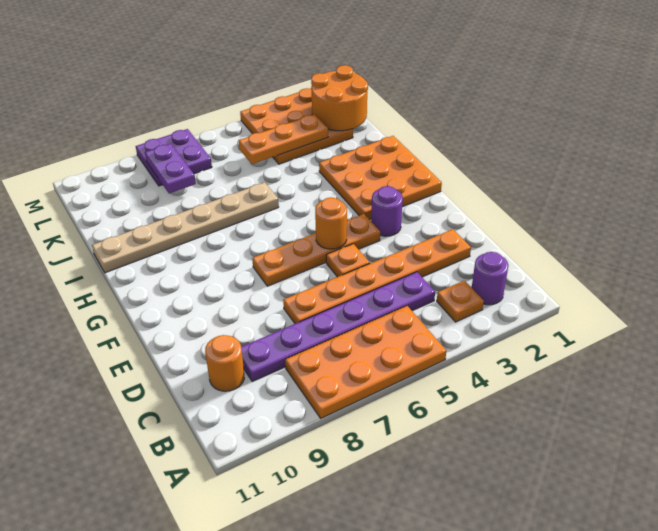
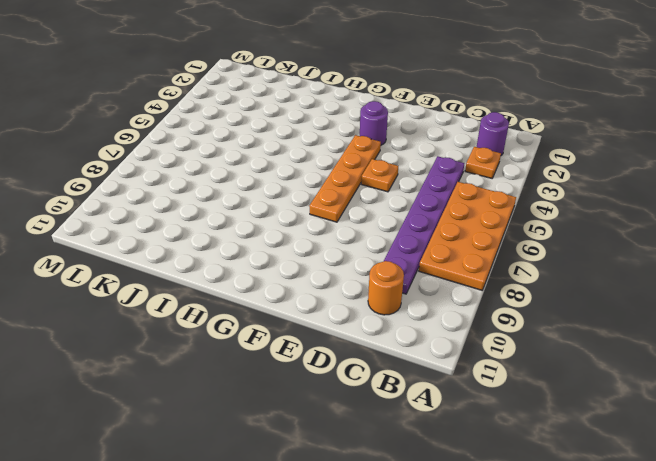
none -> orange plate D2:D7 level 1
none -> orange plate G1:I3 level 1
none -> tan plate I6:I11 level 1

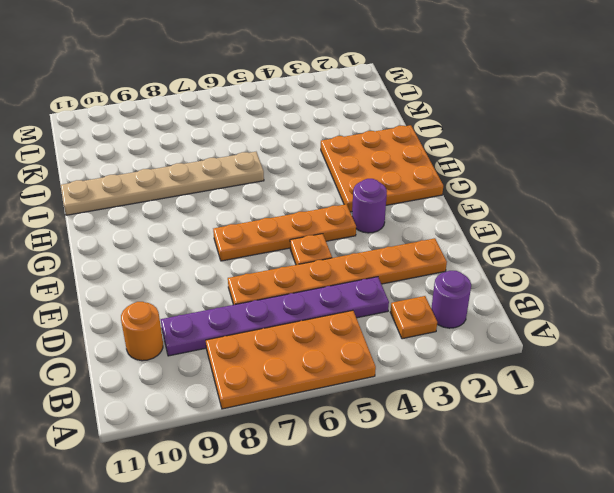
none -> orange plate K2:M4 level 1
none -> purple plate L7:M8 level 1
none -> orange round brick F5 level 2

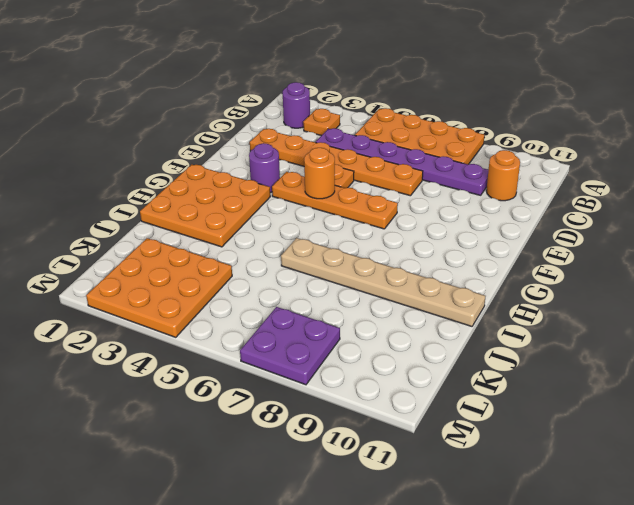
none -> orange round brick K1:L2 level 2
none -> orange plate K3:K5 level 2
none -> purple plate K8:L8 level 2

